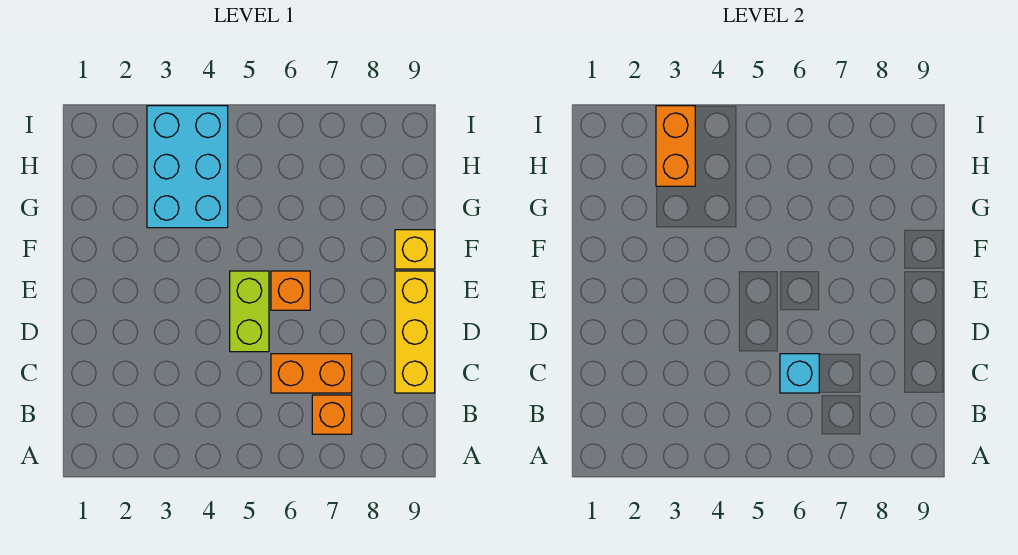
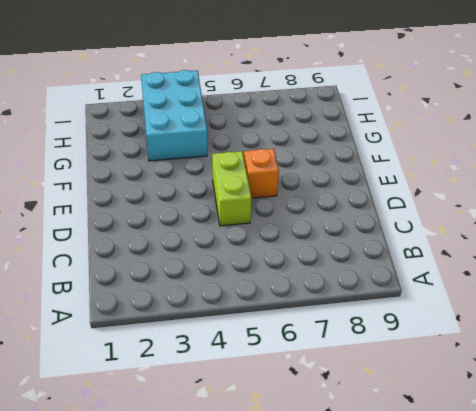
none -> orange brick B7 level 1
none -> orange brick C6:C7 level 1

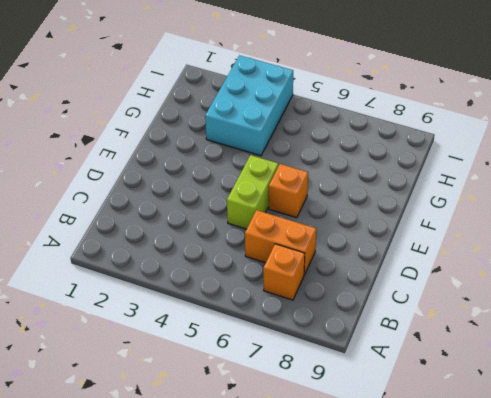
none -> yellow brick C9:E9 level 1
none -> yellow brick F9 level 1

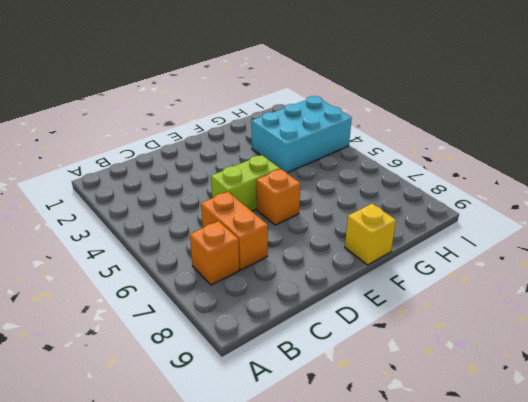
none -> yellow brick C9:E9 level 1
none -> cyan brick C6 level 2

